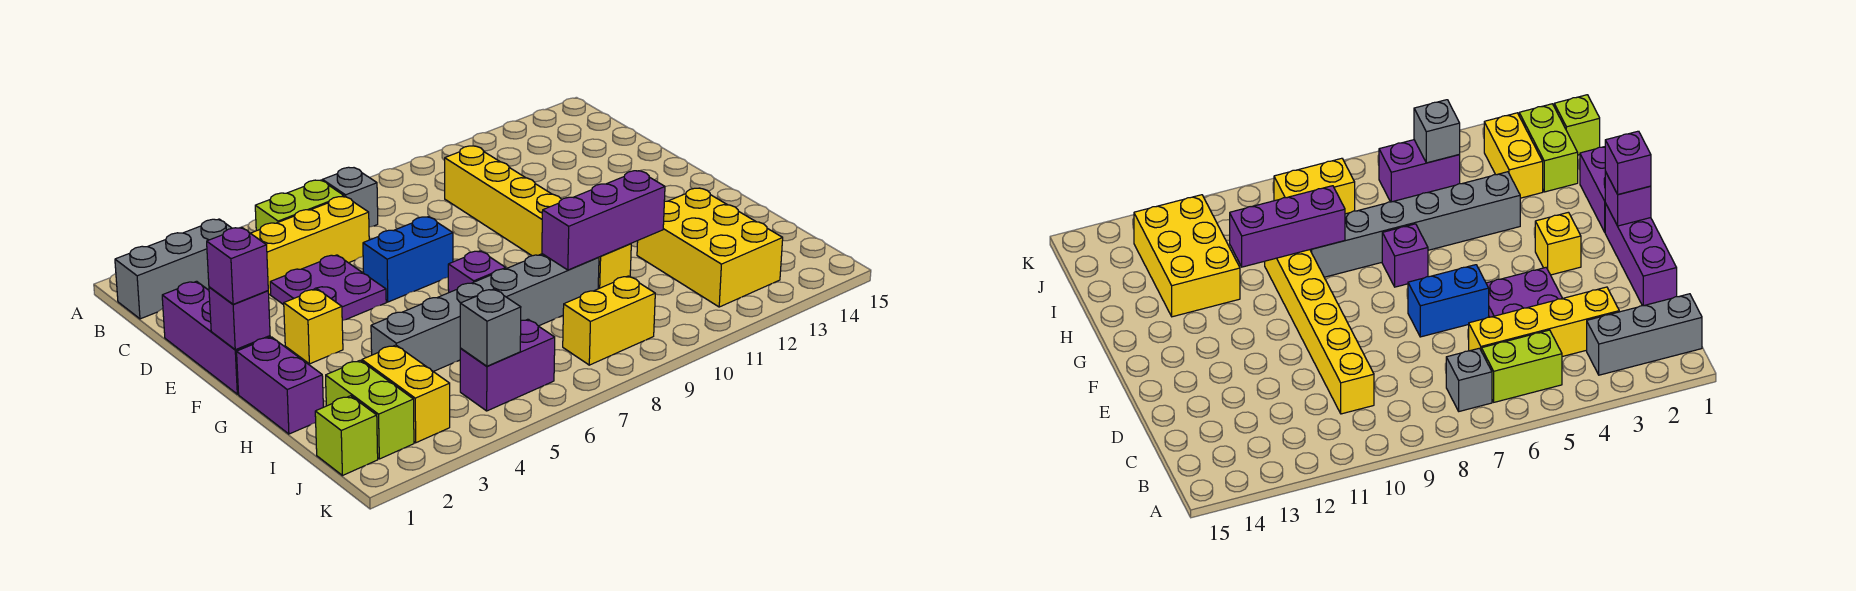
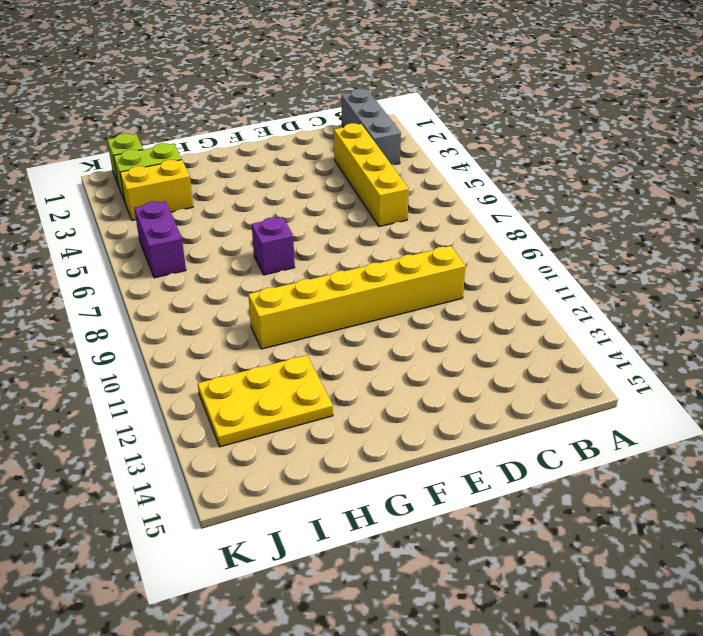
yellow plate H12:J13 level 1 -> yellow brick H12:J13 level 1
none -> lime brick B5:B6 level 1
none -> grey brick B7 level 1
none -> purple brick D1:F1 level 1

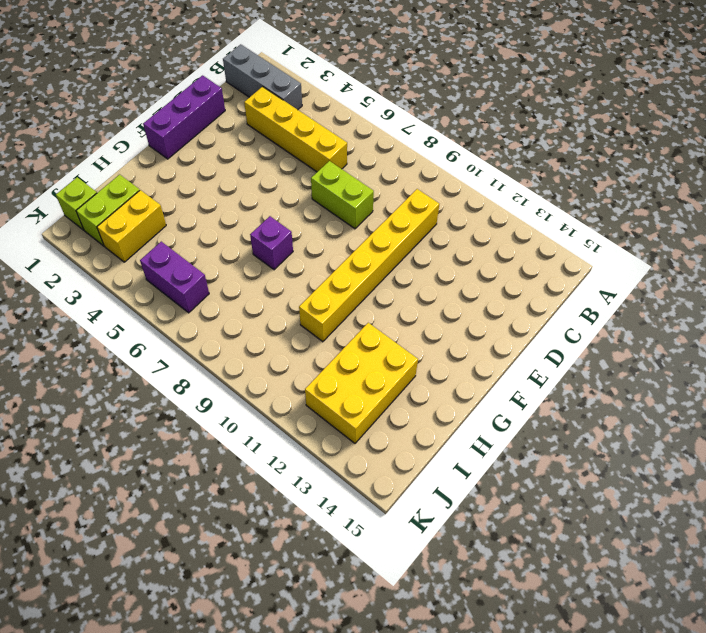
lime brick D7:D8 level 1 -> lime brick B5:B6 level 1
none -> grey brick B7 level 1
none -> purple plate D4:E5 level 1
none -> blue brick E6:E7 level 1

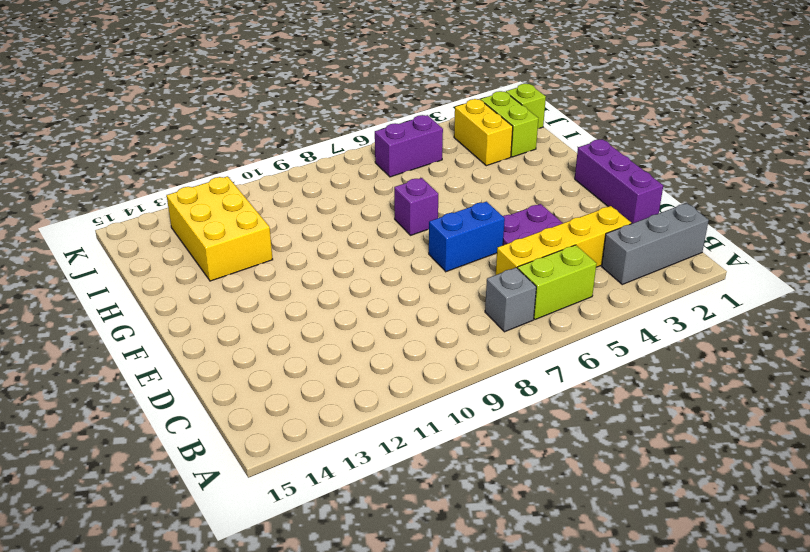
none -> yellow brick C10:H10 level 1
none -> yellow brick F3 level 1
none -> purple brick G1:H1 level 1

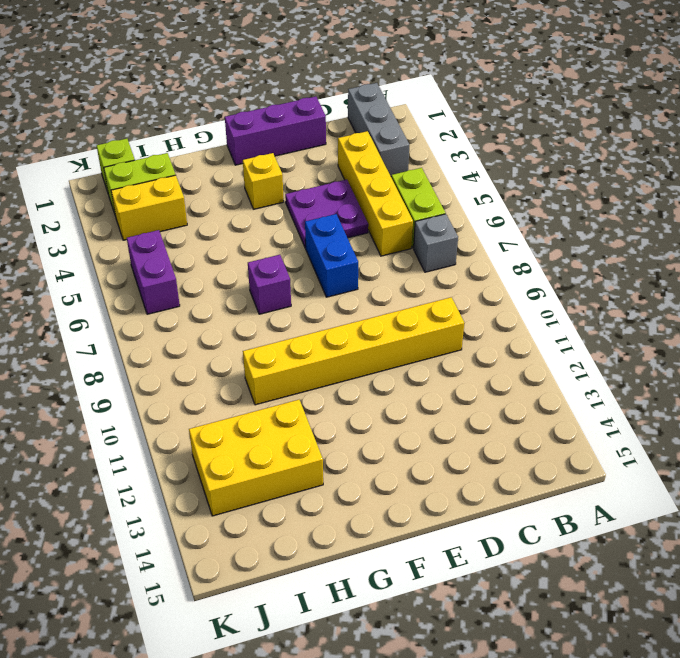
none -> purple brick G1:H1 level 1
none -> grey brick H4:H9 level 1
none -> yellow brick J8:J9 level 1

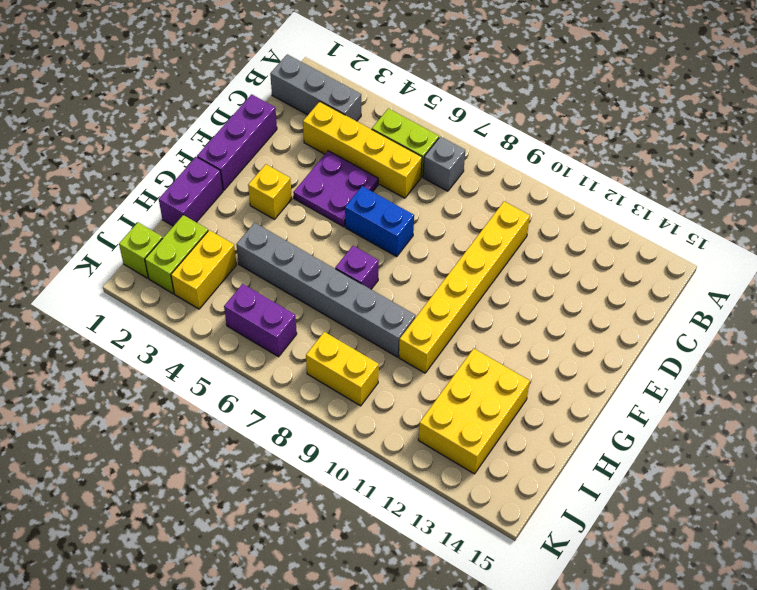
none -> purple brick F1 level 2
none -> purple brick H9:H11 level 2
none -> grey brick J5 level 2

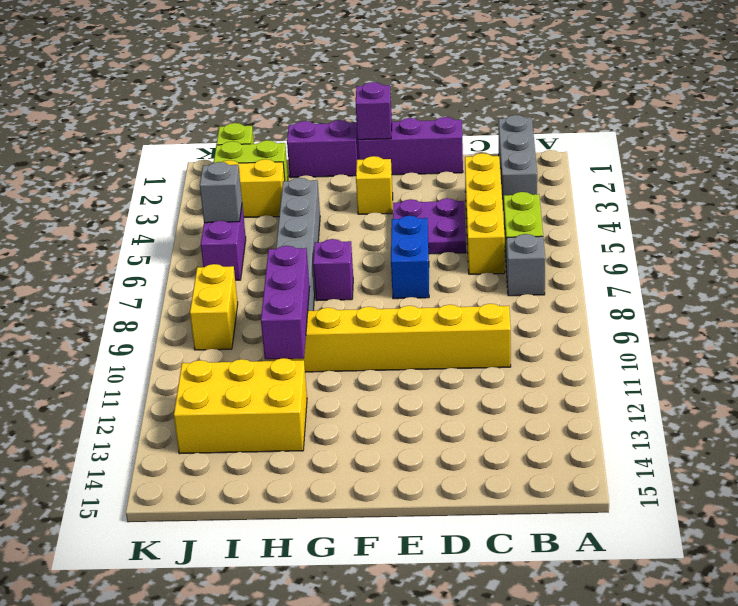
none -> purple brick F1 level 3

